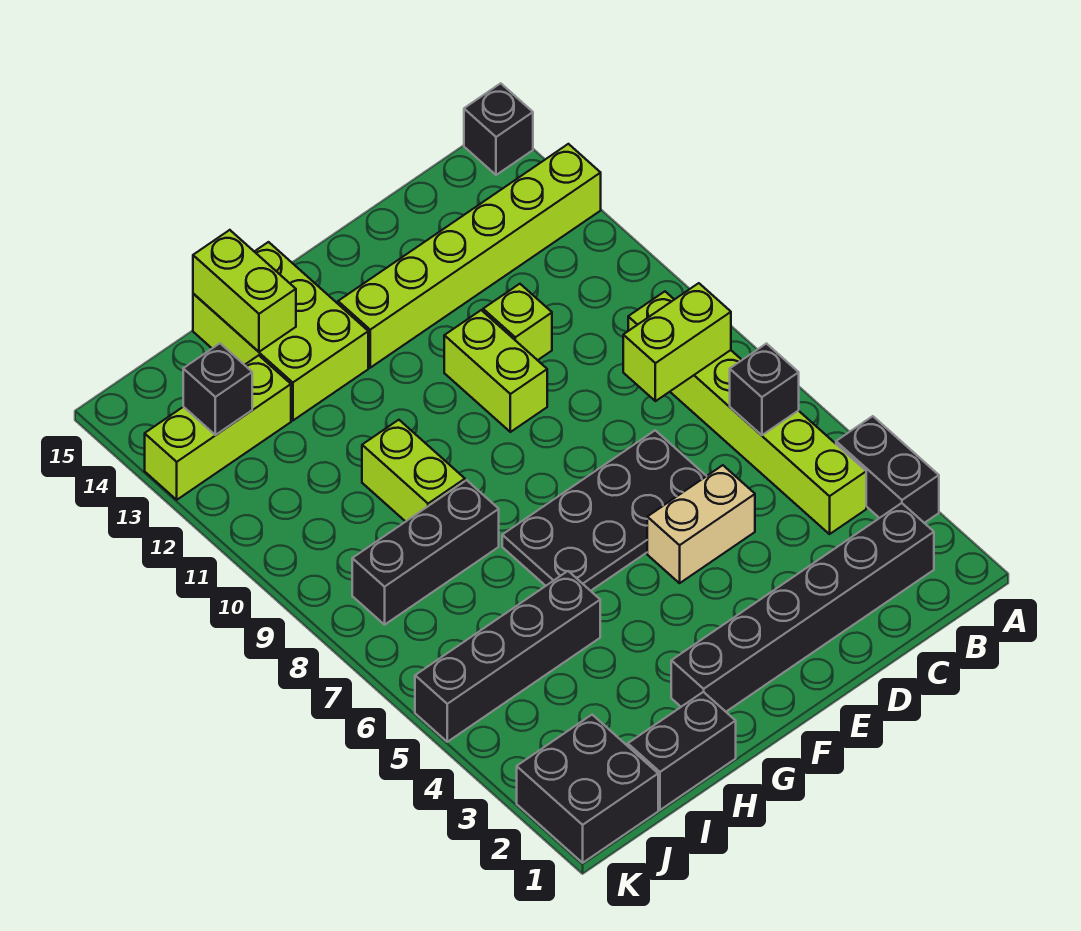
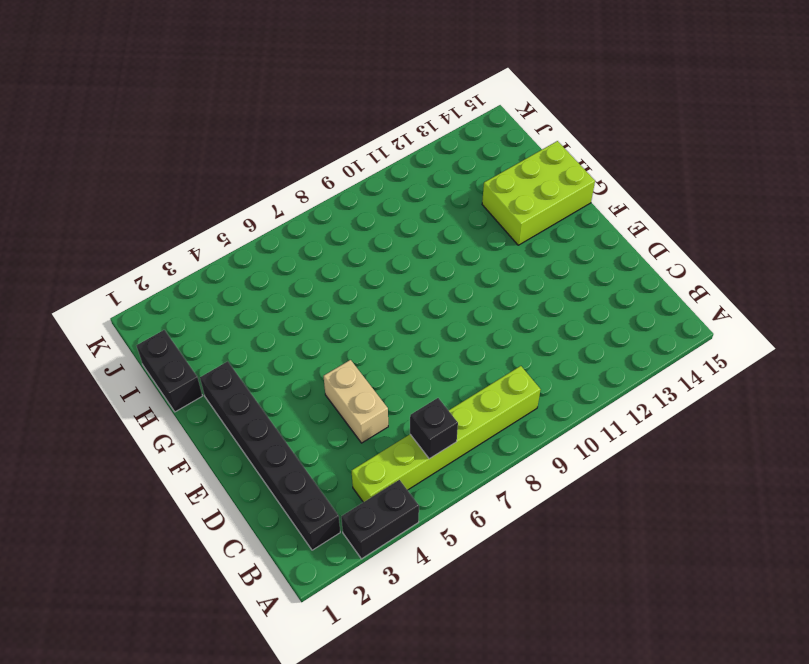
none -> lime brick A13:F13 level 1
none -> black brick A15 level 1
none -> black plate D6:G7 level 1

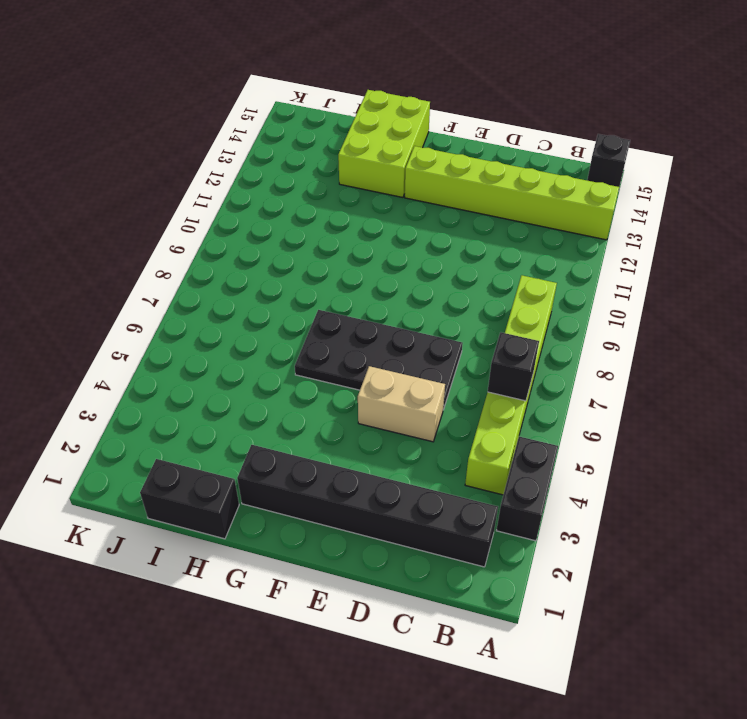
none -> lime brick D11 level 1
none -> lime brick E10:E11 level 1
none -> black brick H5:K5 level 1

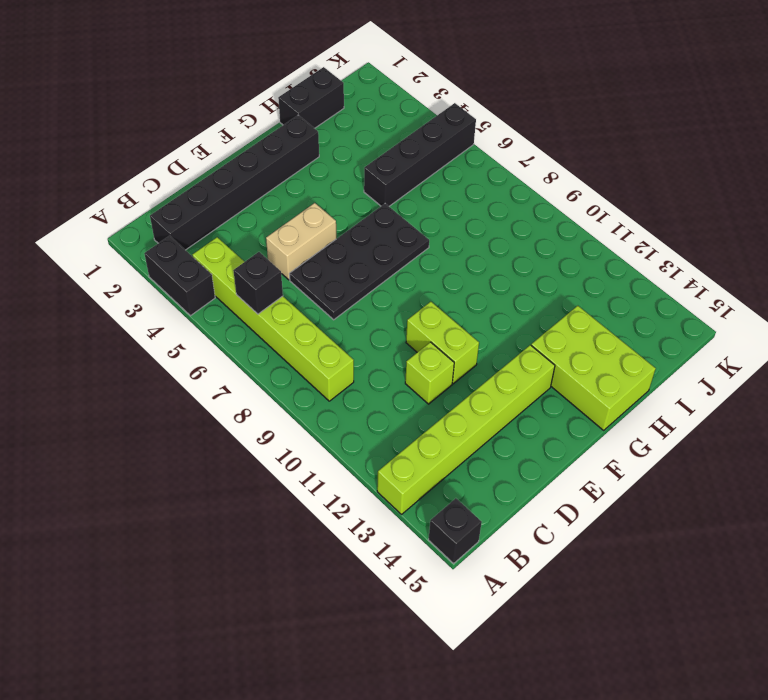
none -> black brick H8:J8 level 1
none -> lime brick H9:H10 level 1
none -> lime brick I13:K13 level 1

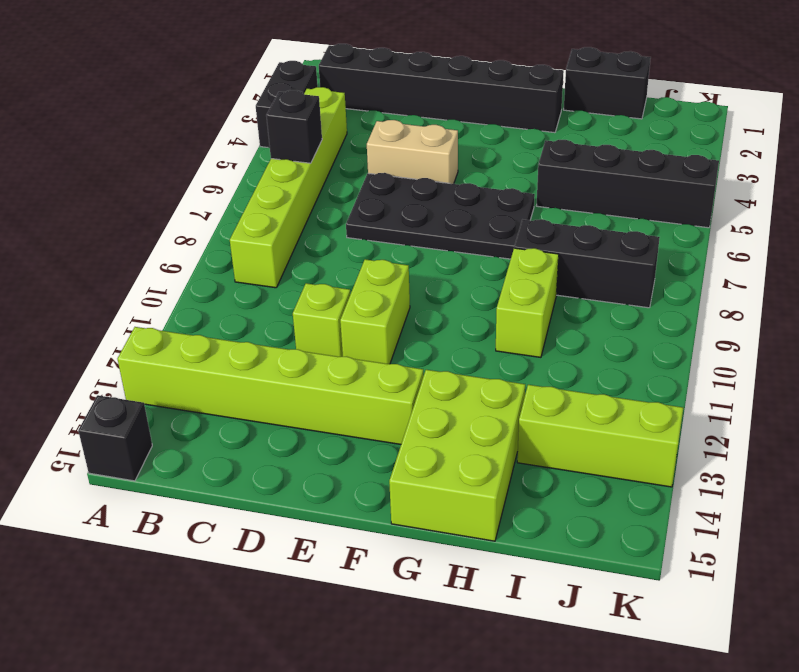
none -> black brick J1:K2 level 1
none -> lime brick B8:C8 level 2
none -> lime brick H14:H15 level 2

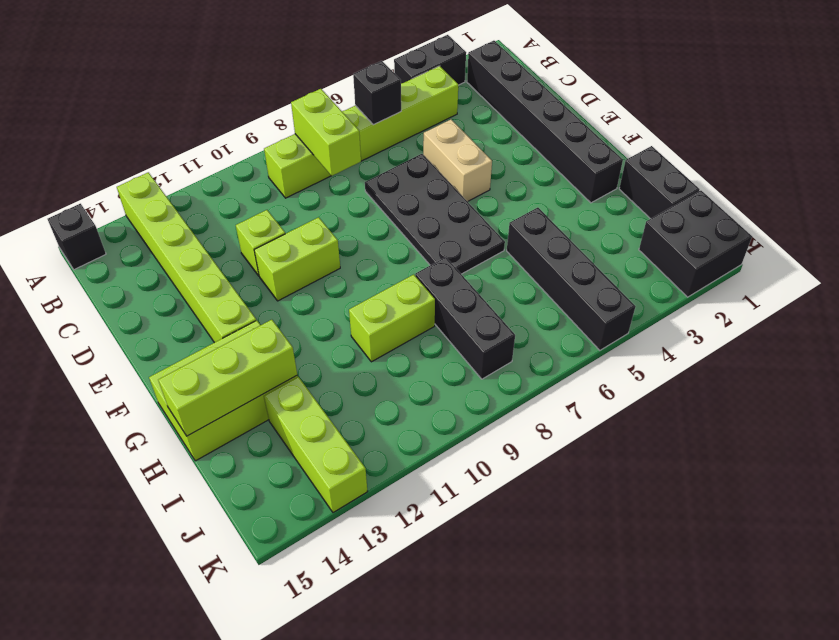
lime brick H13:H15 level 2 -> lime brick H14:H15 level 2
none -> black brick J13 level 2

